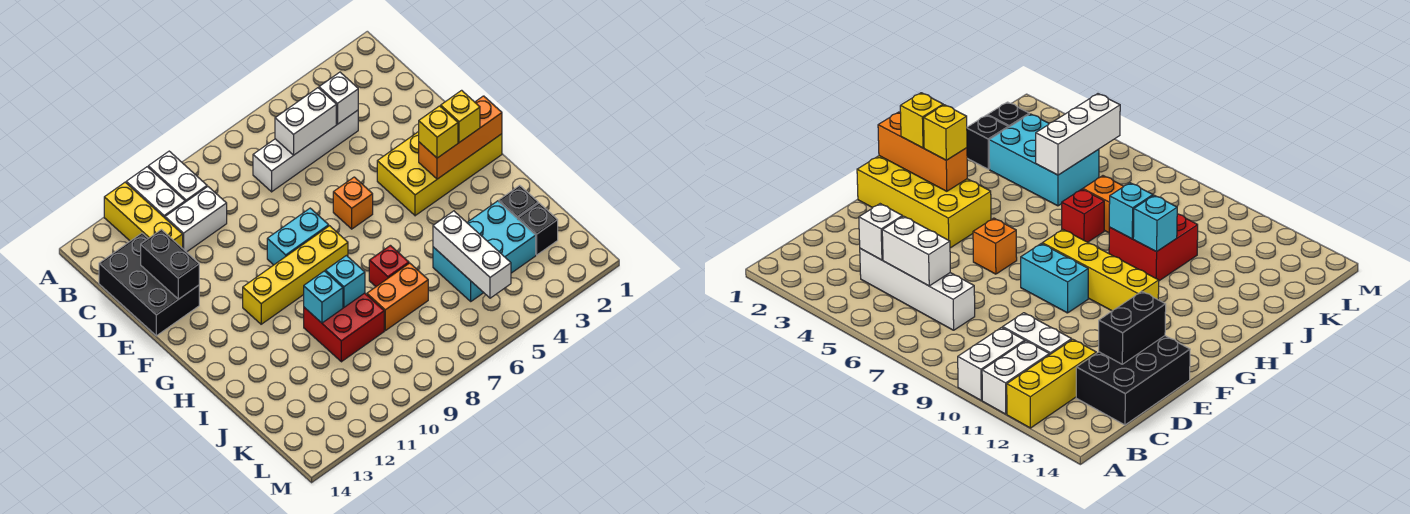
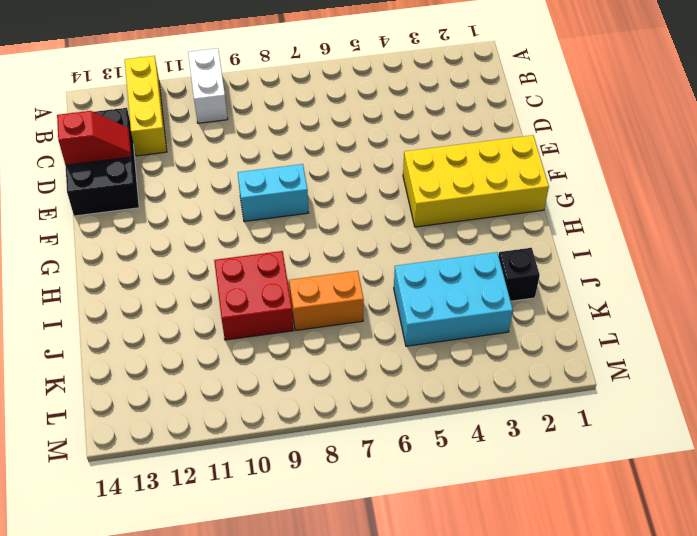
red slope D13:D14 level 2 top 14 -> black brick D13:E13 level 2
none -> white brick A11:B11 level 1
none -> white brick C4:C7 level 1
none -> white brick C10:C11 level 1

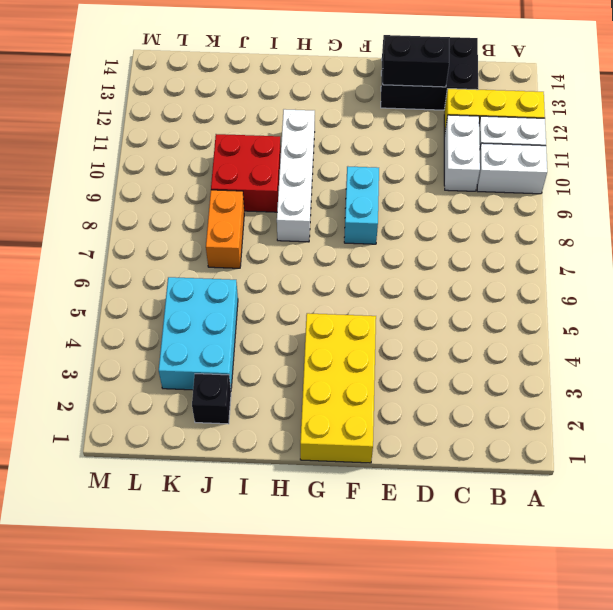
white brick H8:H11 level 1 -> white brick C4:C7 level 1
none -> orange brick F6 level 1
none -> yellow brick G8:G11 level 1
none -> red brick I7 level 1

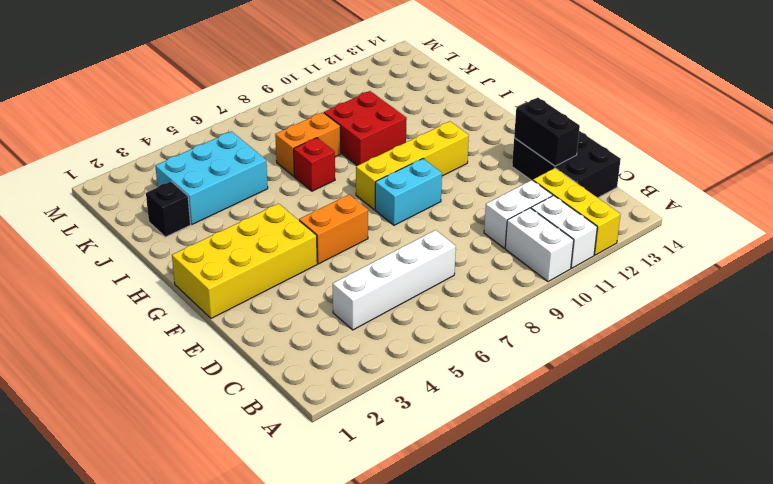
orange brick F5:F6 level 1 -> orange brick F6 level 1
none -> black brick K2 level 1
none -> white brick C4 level 2
none -> white brick C5:C6 level 2

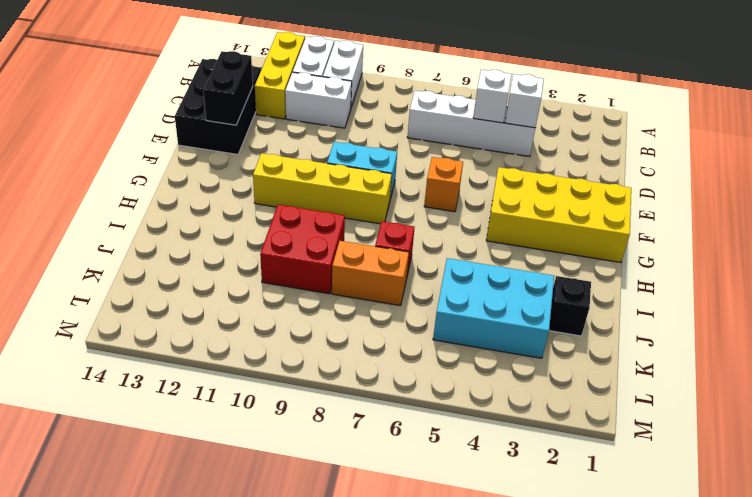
white brick C5 level 2 -> white brick C5:C6 level 2
none -> black brick K2 level 1
none -> orange brick G1:G3 level 2
none -> cyan brick I9 level 2

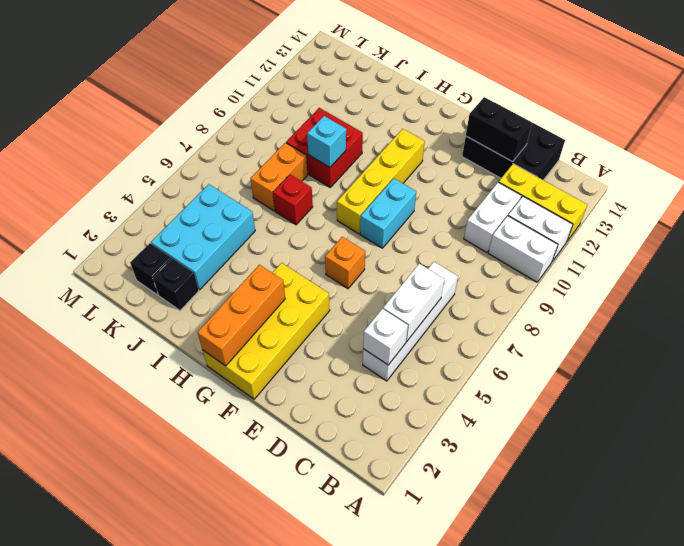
none -> cyan brick I10 level 2
none -> white brick J5:L5 level 2
none -> yellow brick G2 level 3

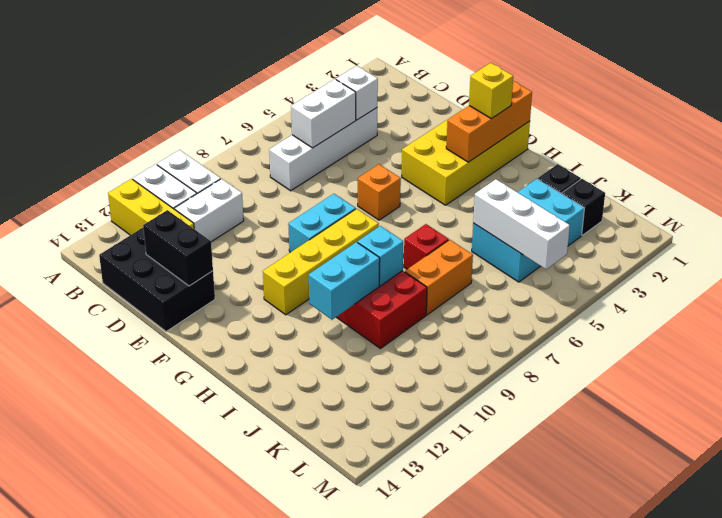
cyan brick I10:I11 level 2 -> cyan brick I10 level 2
none -> yellow brick G3 level 3

